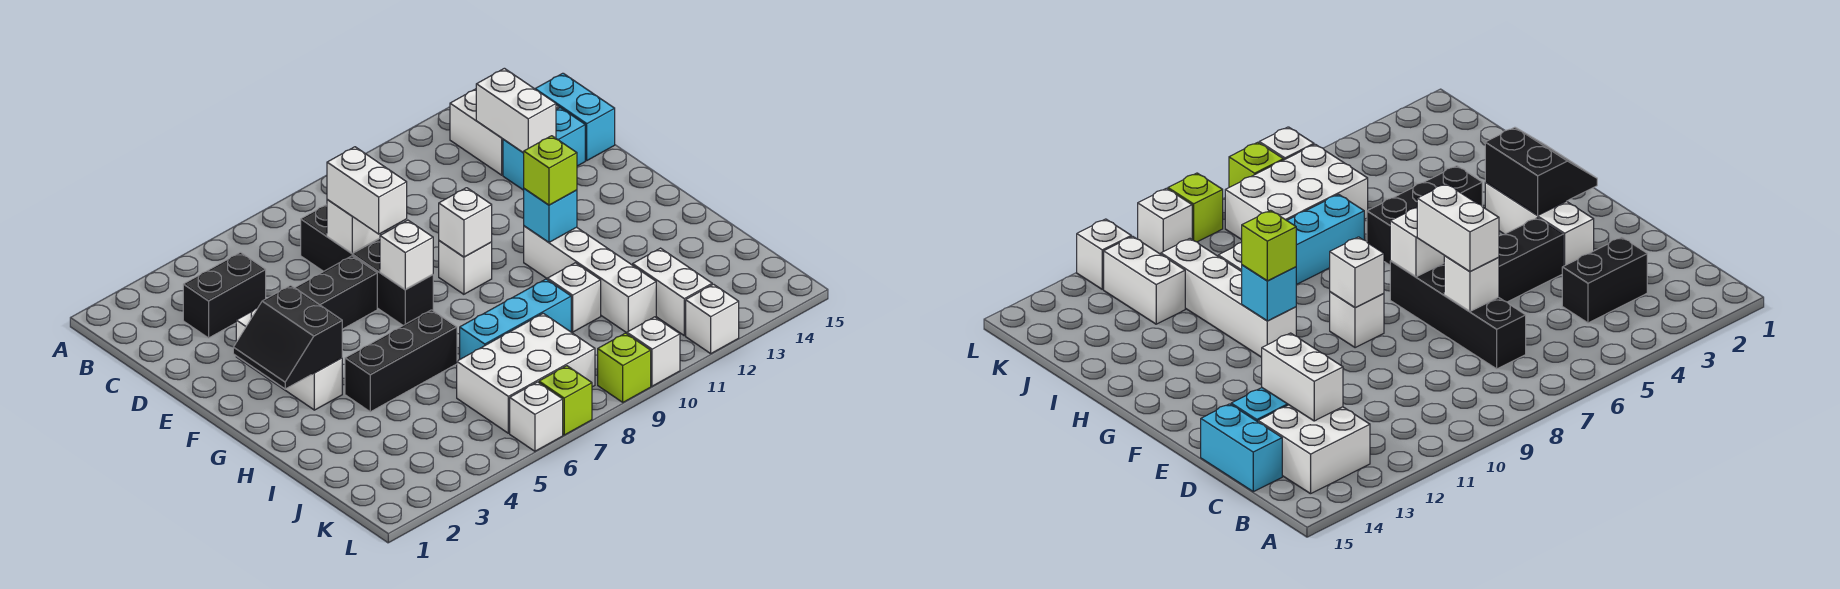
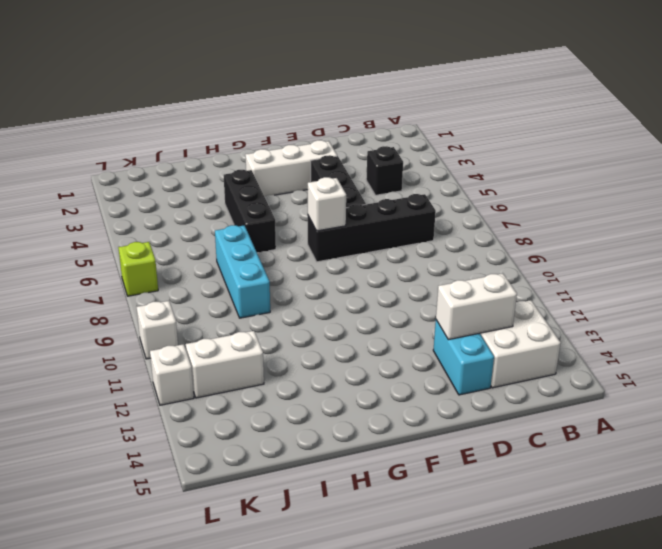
black brick C4 level 1 -> black brick C3:C4 level 1
none -> cyan brick C15:D15 level 1
none -> white brick F9 level 1
none -> white brick G11:J11 level 1

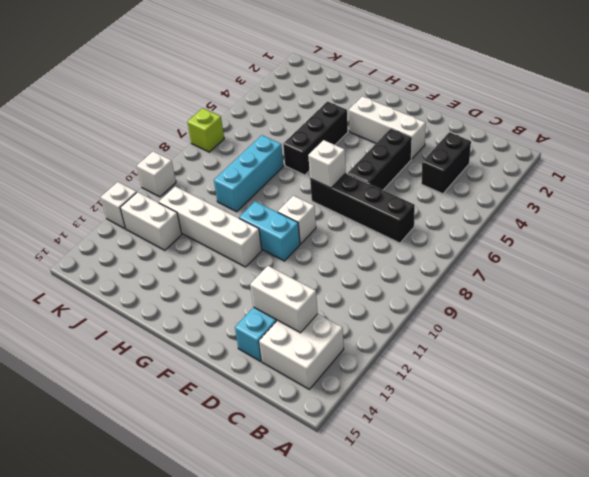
cyan brick F10:G10 level 1 -> cyan brick C15:D15 level 1
none -> white brick I10 level 1
none -> white brick J6:K8 level 1
none -> white brick L6 level 1

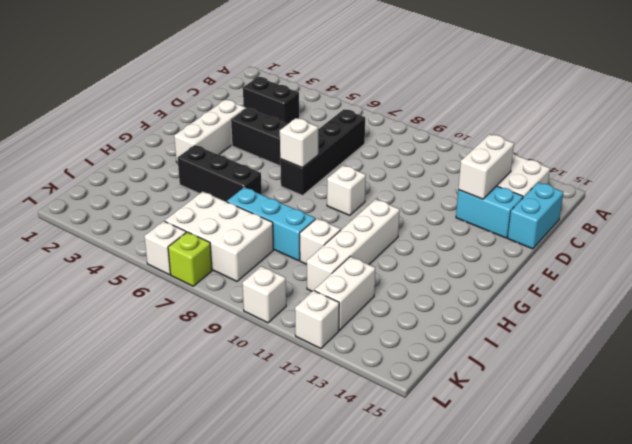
none -> lime brick L9 level 1
none -> white brick D7 level 2
none -> black slope F2:G3 level 2 top 3

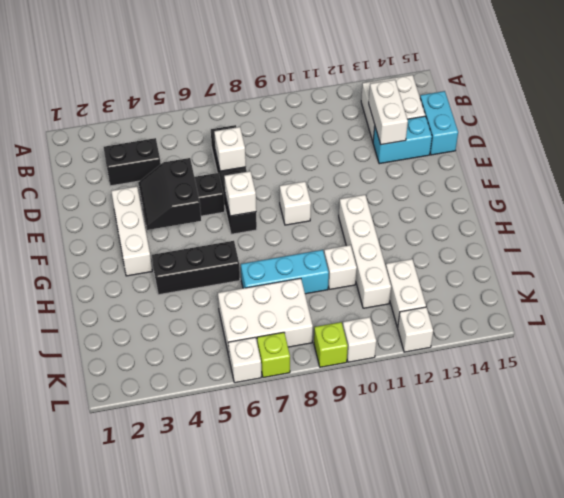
black slope E4:F5 level 2 top 5 -> black slope F2:G3 level 2 top 3
none -> white brick F9 level 2
none -> cyan brick G11 level 2
none -> white brick D7:E7 level 3

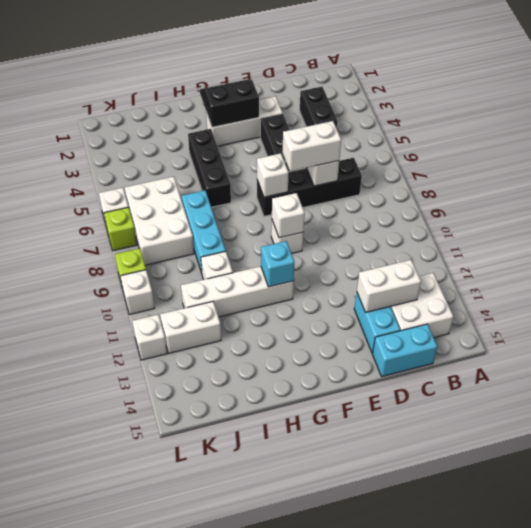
none -> lime brick G11 level 3

